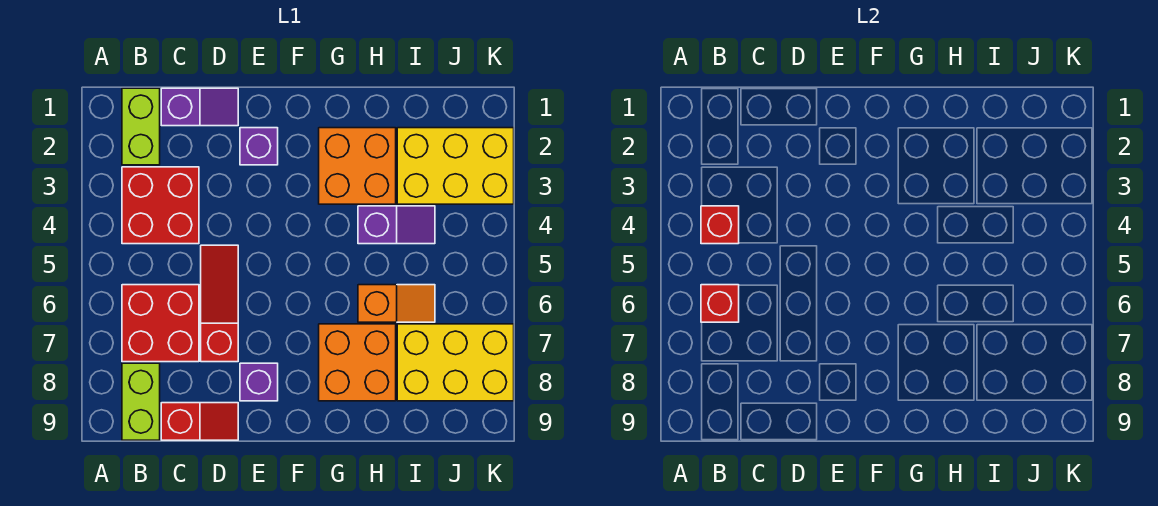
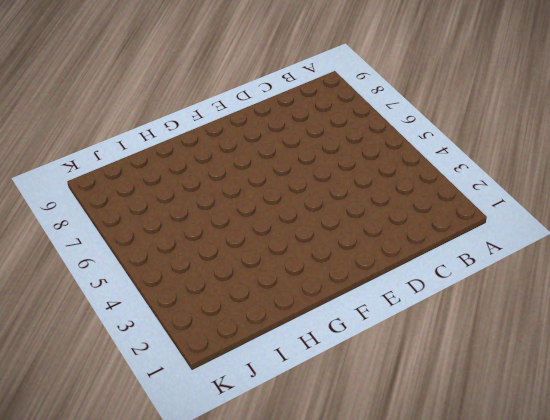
none -> lime brick B1:B2 level 1
none -> red brick B3:C4 level 1
none -> red brick B6:C7 level 1

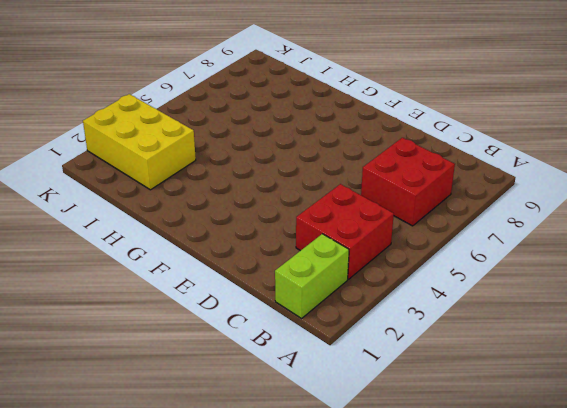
none -> lime brick B8:B9 level 1
none -> purple slope C1:D1 level 1 top C
none -> red slope C9:D9 level 1 top C

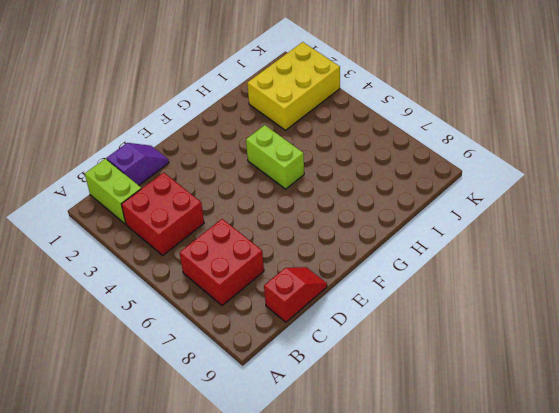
lime brick G4:G5 level 1 -> lime brick B8:B9 level 1
none -> red slope D5:D7 level 1 top 7
none -> purple brick E2 level 1
none -> purple brick E8 level 1

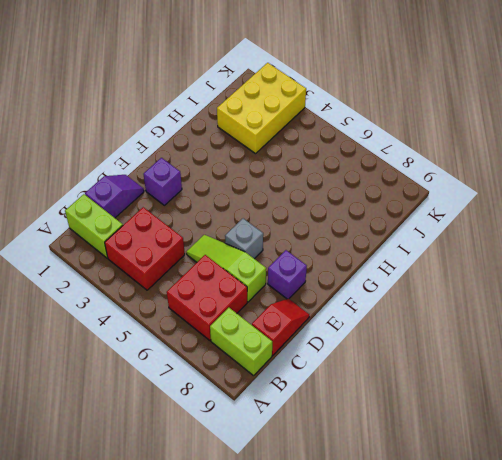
lime slope D5:D7 level 1 top 7 -> red slope D5:D7 level 1 top 7
grey brick E6 level 1 -> none
none -> orange brick G2:H3 level 1
none -> orange brick G7:H8 level 1
none -> purple slope H4:I4 level 1 top H

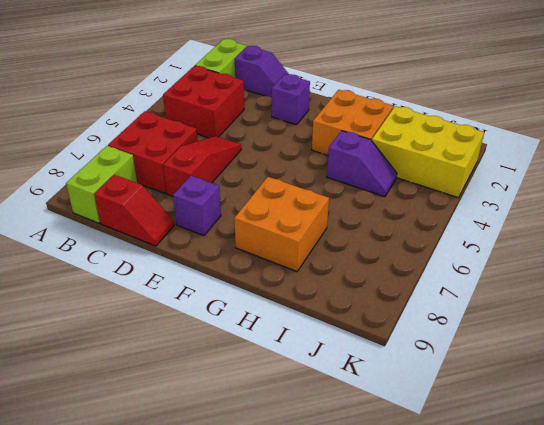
none -> orange slope H6:I6 level 1 top H
none -> yellow brick I7:K8 level 1
none -> red brick B4 level 2

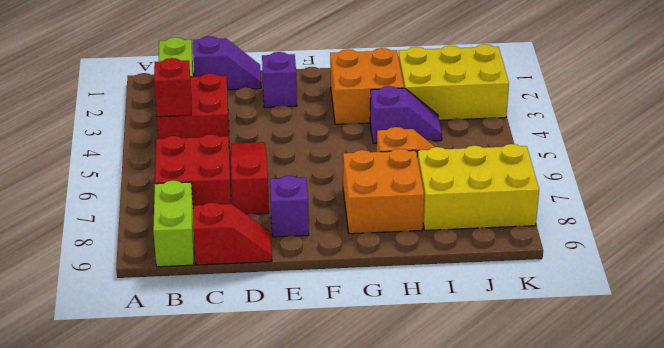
none -> red brick B6 level 2

